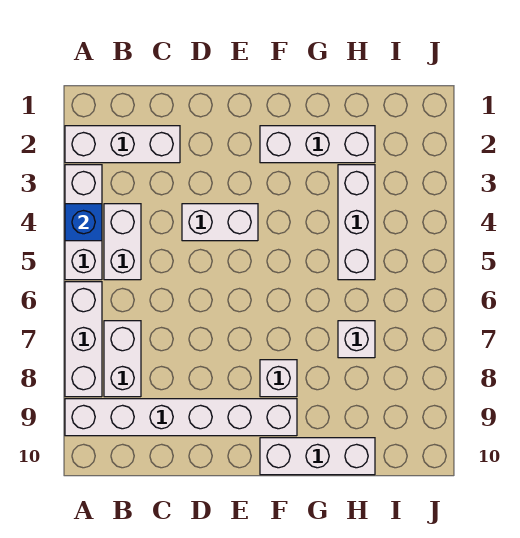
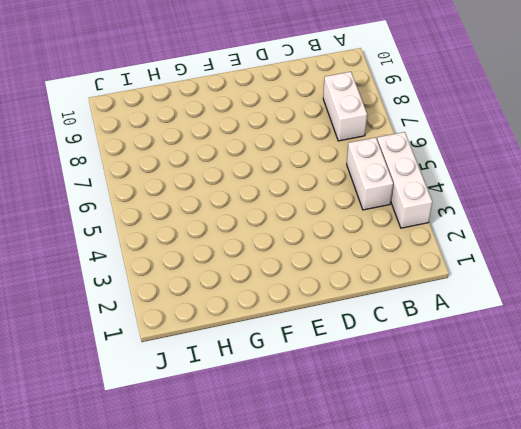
none -> white brick A2:C2 level 1
none -> white brick A6:A8 level 1
none -> white brick A9:F9 level 1

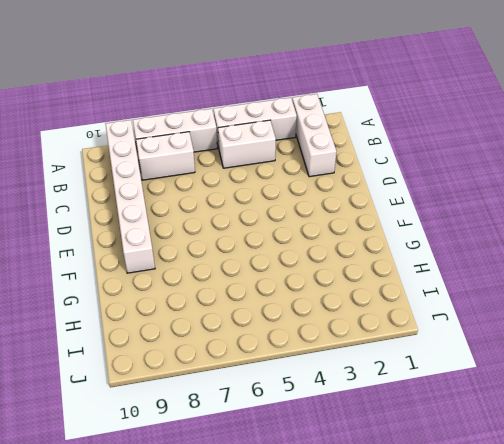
none -> white brick D4:E4 level 1
none -> white brick F2:H2 level 1
none -> white brick F8 level 1

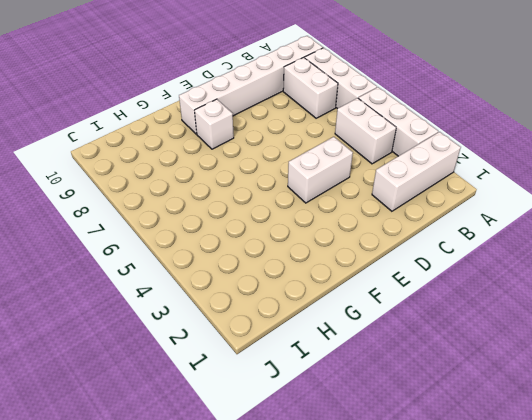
none -> white brick F2:H2 level 1
none -> white brick F10:H10 level 1
none -> white brick H3:H5 level 1

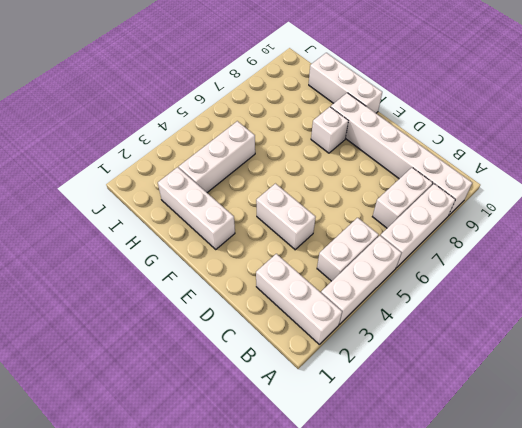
none -> white brick H7 level 1
none -> blue brick A4 level 2

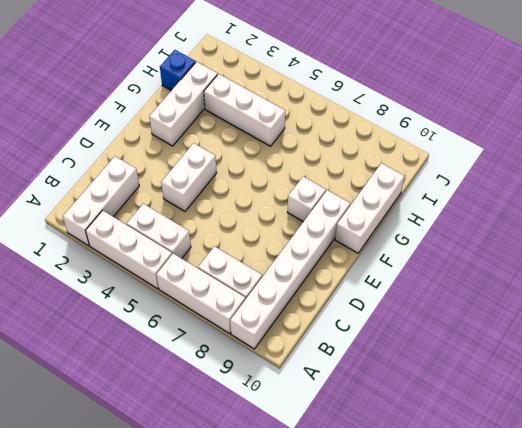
blue brick H1 level 1 -> blue brick A4 level 2
none -> white brick H7 level 1

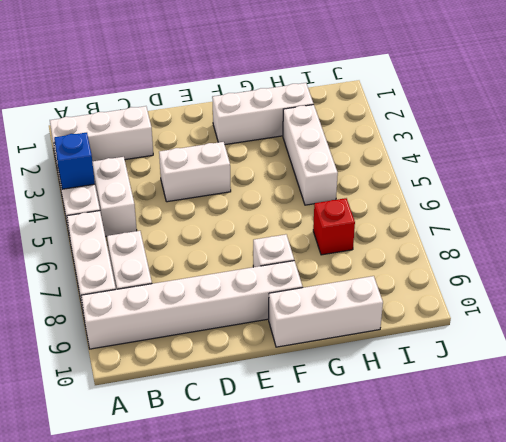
red brick H7 level 1 -> white brick H7 level 1

